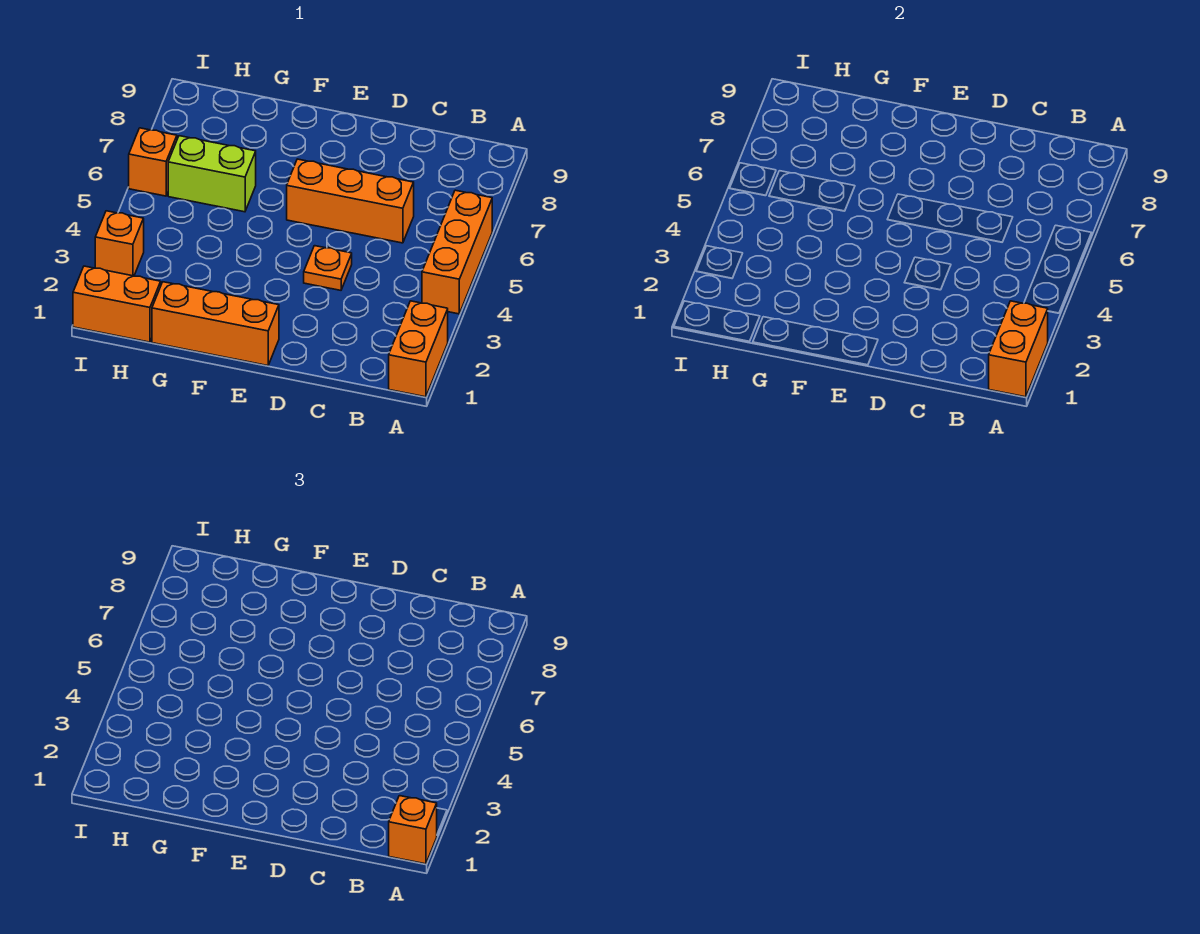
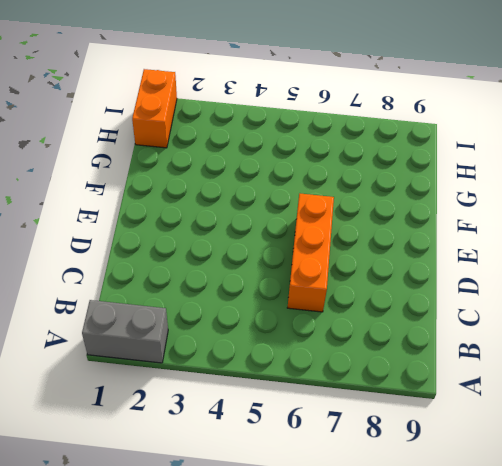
grey brick A1:A2 level 1 -> orange brick A1:A2 level 1
none -> orange brick A4:A6 level 1
none -> orange plate D4 level 1

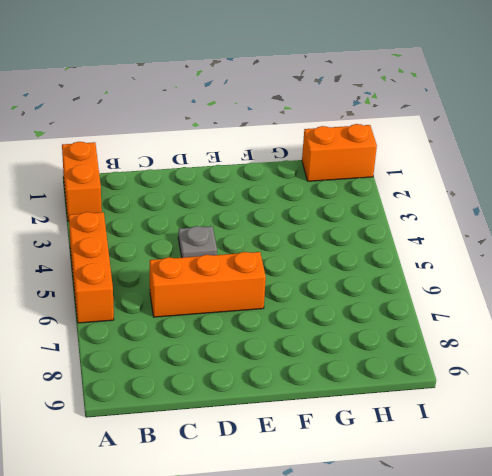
grey plate D4 level 1 -> orange plate D4 level 1
none -> orange brick E1:G1 level 1
none -> lime brick G6:H6 level 1

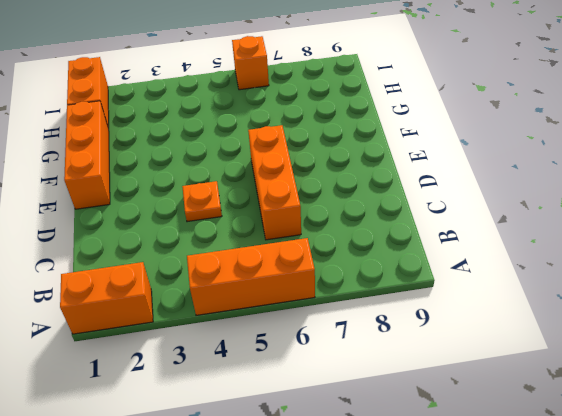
none -> lime brick G6:H6 level 1
none -> orange brick I3 level 1

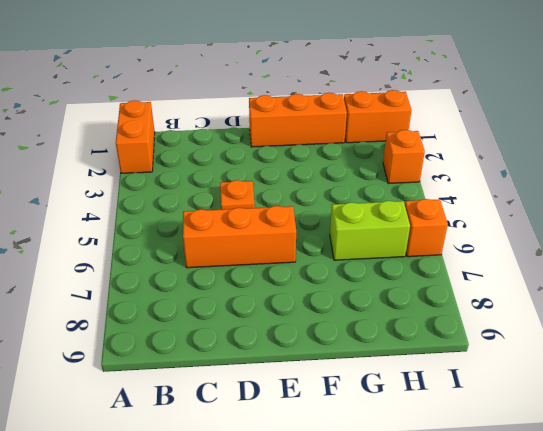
none -> orange brick A4:A6 level 1
none -> orange brick A1:A2 level 2

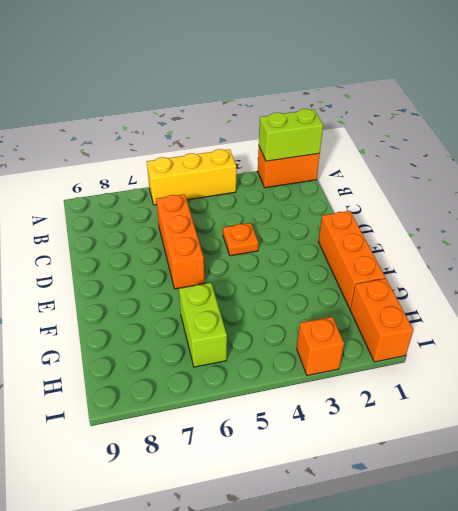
lime brick A1:A2 level 2 -> orange brick A1:A2 level 2
yellow brick A4:A6 level 1 -> orange brick A4:A6 level 1
none -> orange brick I6 level 1
none -> orange brick A1 level 3

